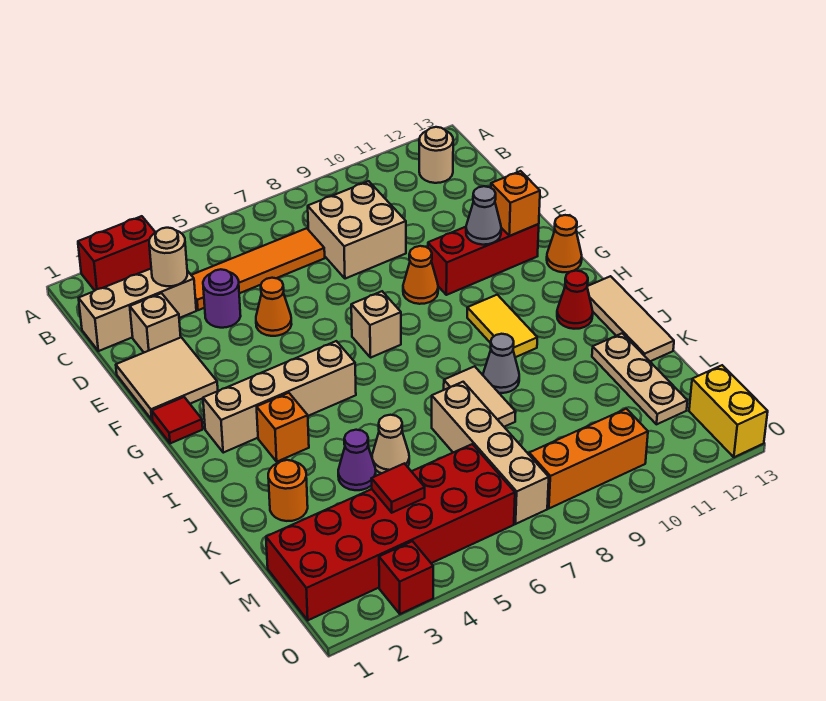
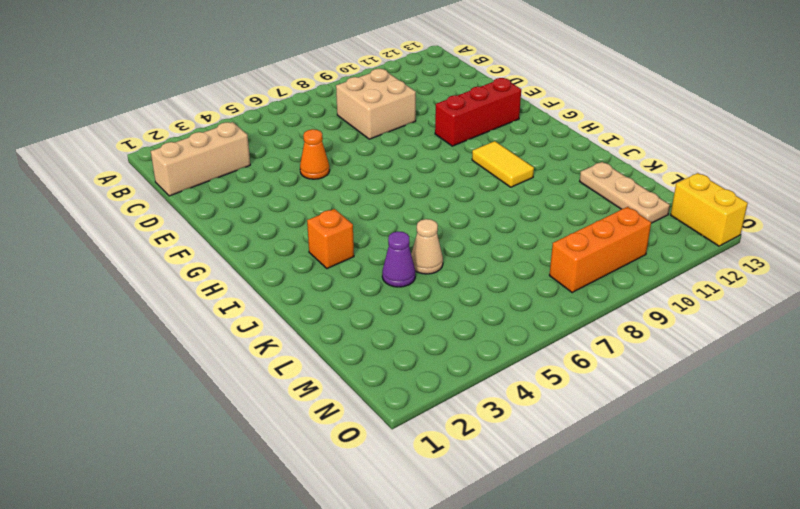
none -> red brick A2:A3 level 1
none -> tan round brick B12 level 1
none -> orange tile C4:C7 level 1
none -> tan brick D2 level 1

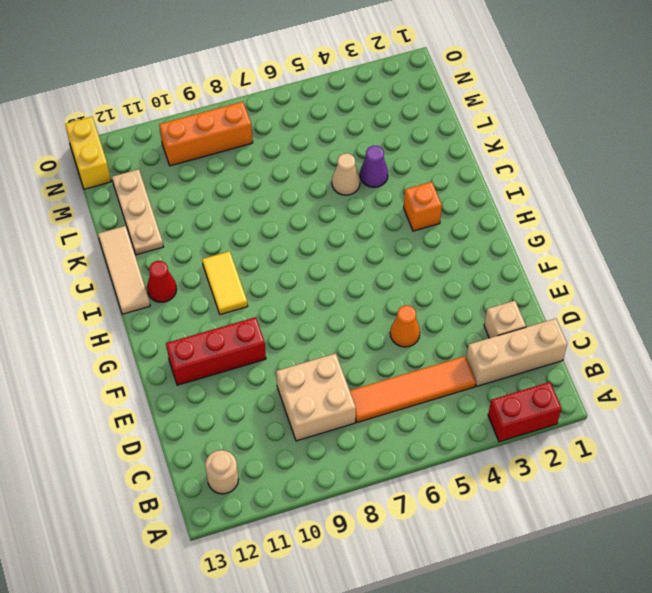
none -> purple round brick D4 level 1
none -> tan tile E1:F2 level 1
none -> orange cone F9 level 1
none -> red tile G1 level 1

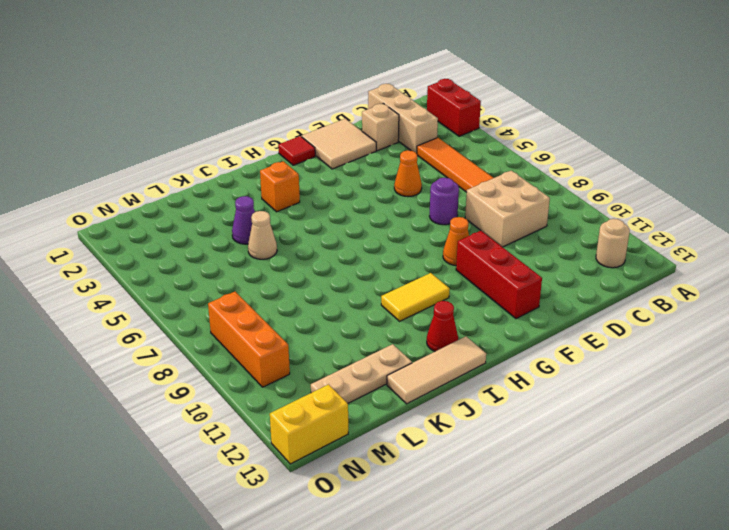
purple round brick E7 level 1 -> purple round brick D4 level 1
none -> tan brick G7 level 1
none -> orange cone G13 level 1
none -> tan brick H2:H5 level 1
none -> tan tile J8:K8 level 1

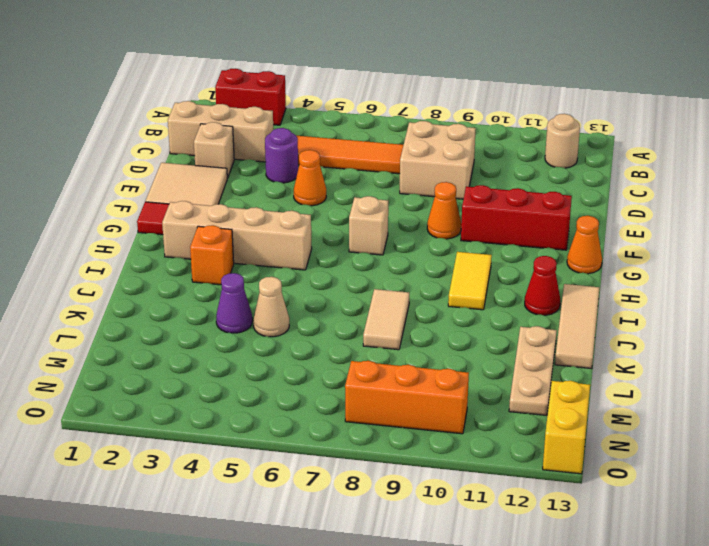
none -> grey cone J9 level 1
none -> orange round brick K2 level 1
none -> tan brick K7:N7 level 1
none -> red brick M1:N6 level 1

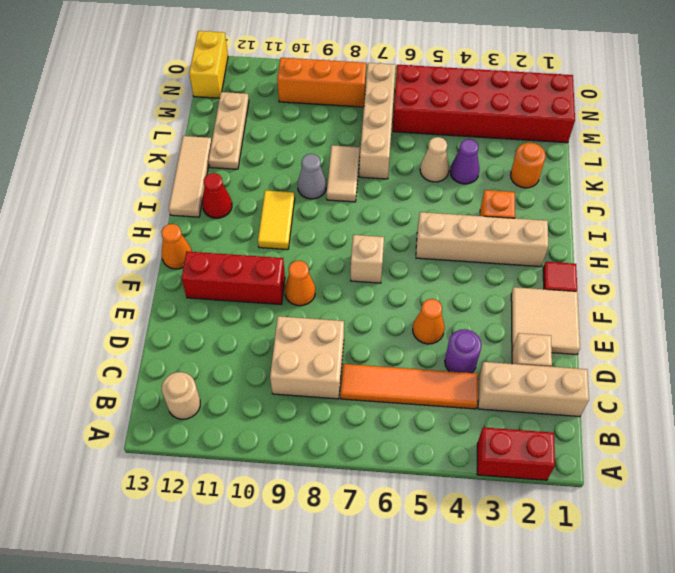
none -> red brick O3 level 1
none -> tan round brick C3 level 2
none -> grey cone F11 level 2
none -> orange brick F12 level 2

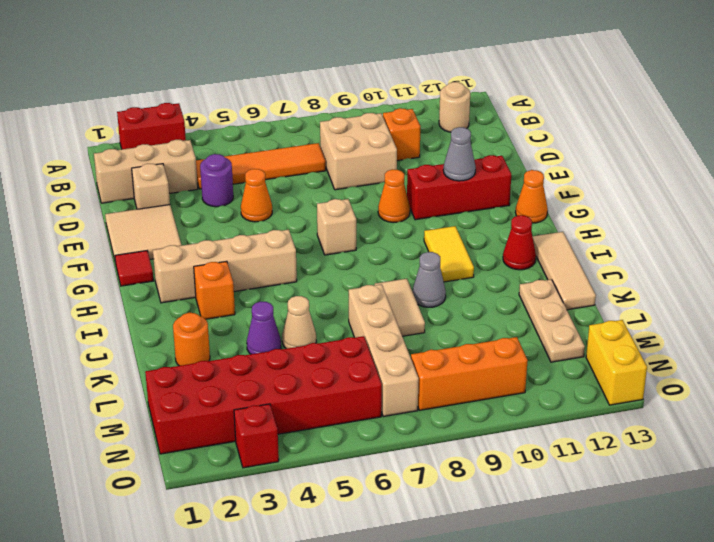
orange brick C10 level 1 -> orange brick F12 level 2
none -> tan round brick C3 level 2
none -> red tile M4 level 2

